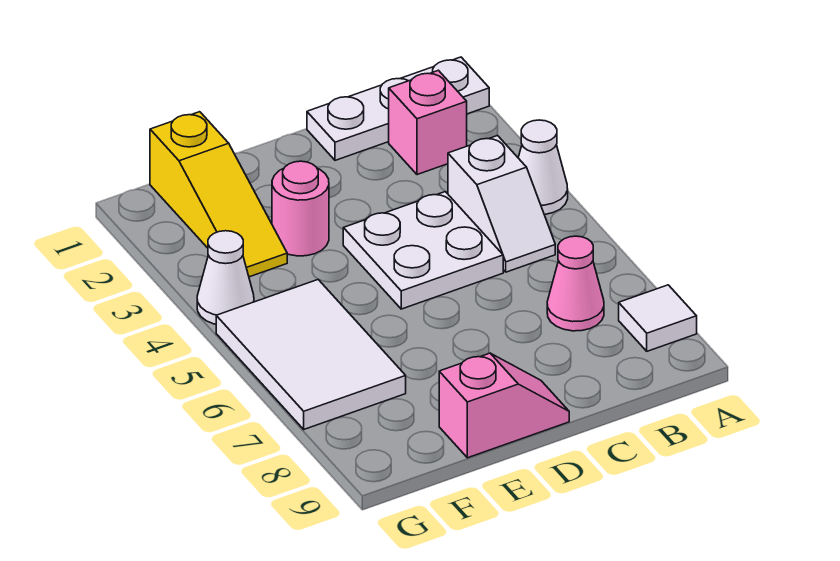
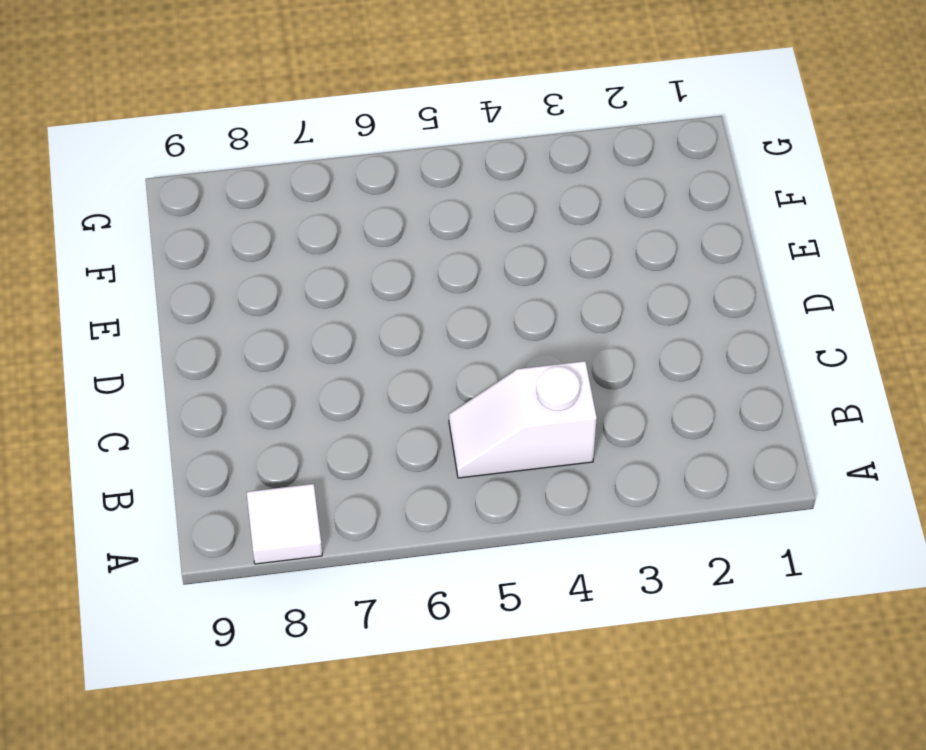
none -> white plate A1:C1 level 1
none -> white cone A4 level 1
none -> pink brick B2 level 1

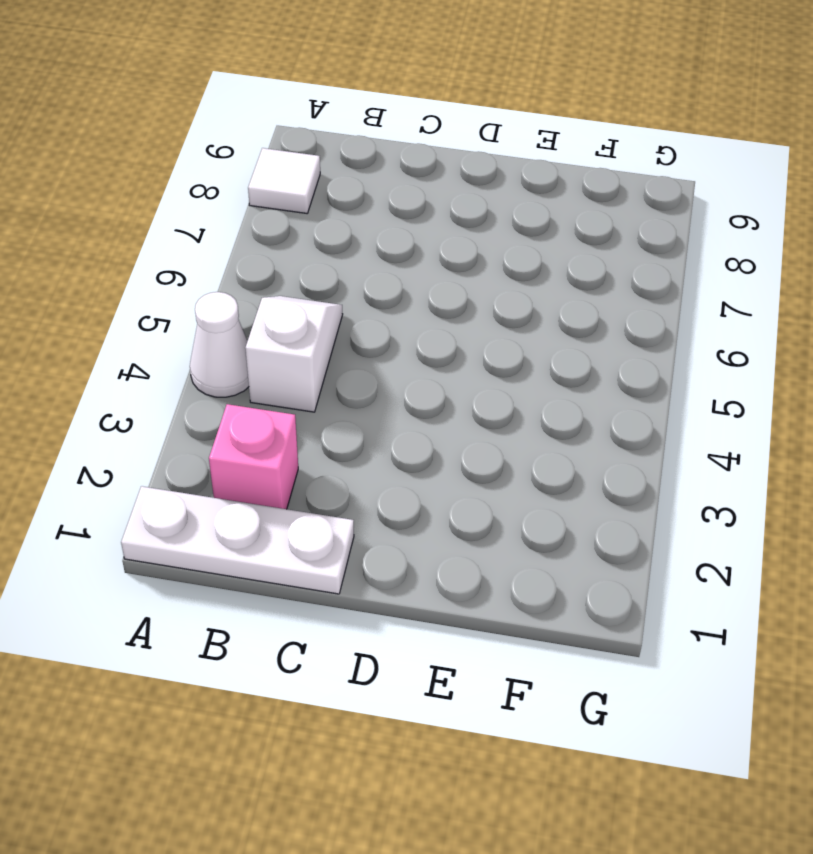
none -> pink cone B7 level 1
none -> white plate C4:D5 level 1
none -> pink slope D9:E9 level 1 top E

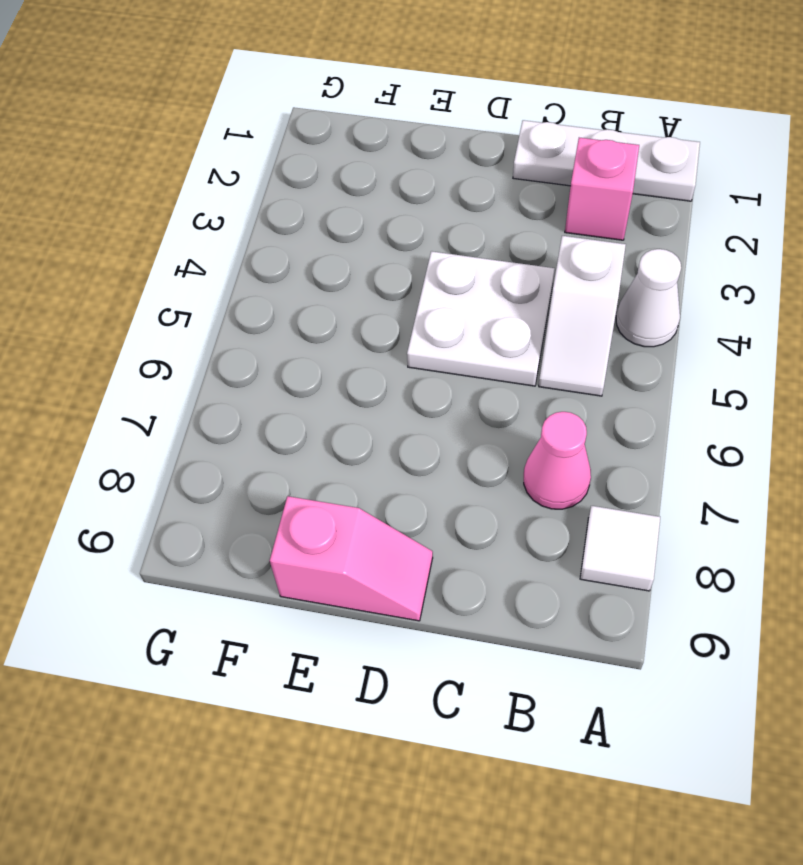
none -> pink round brick E3 level 1
none -> yellow slope F1:F3 level 1 top 1
none -> white tile F5:G7 level 1

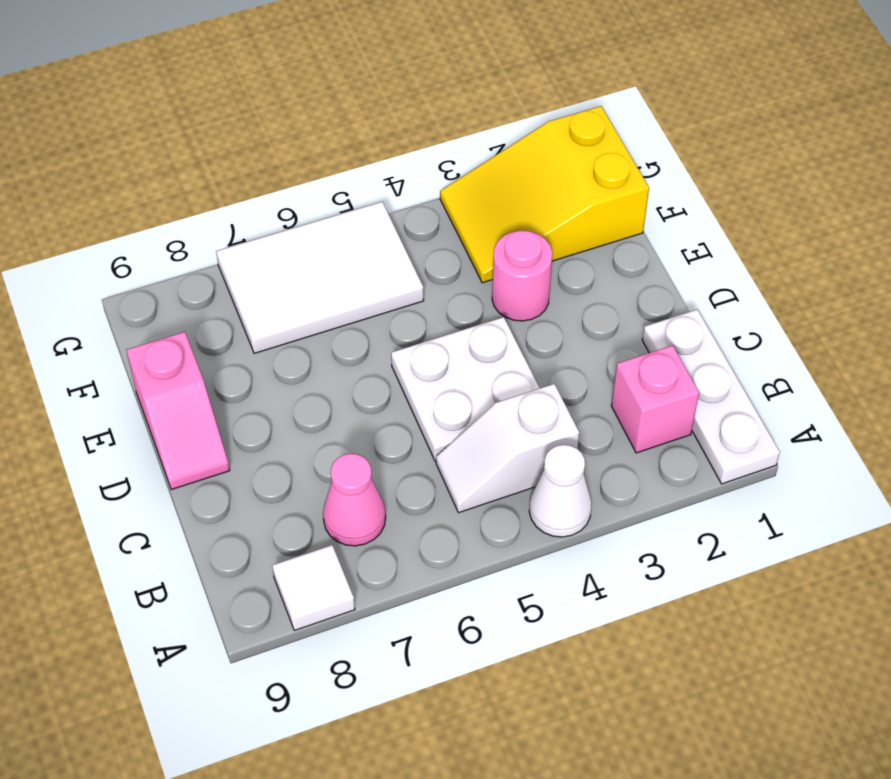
yellow slope F1:G3 level 1 top 1 -> yellow slope F1:F3 level 1 top 1
none -> white cone G4 level 1

